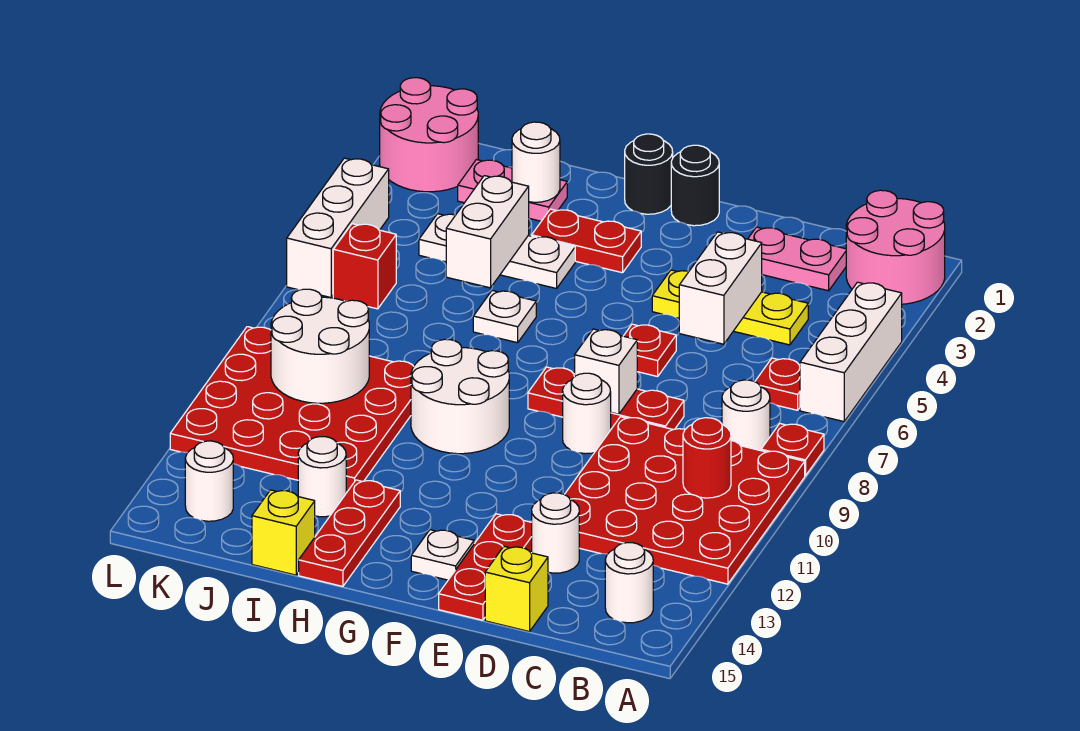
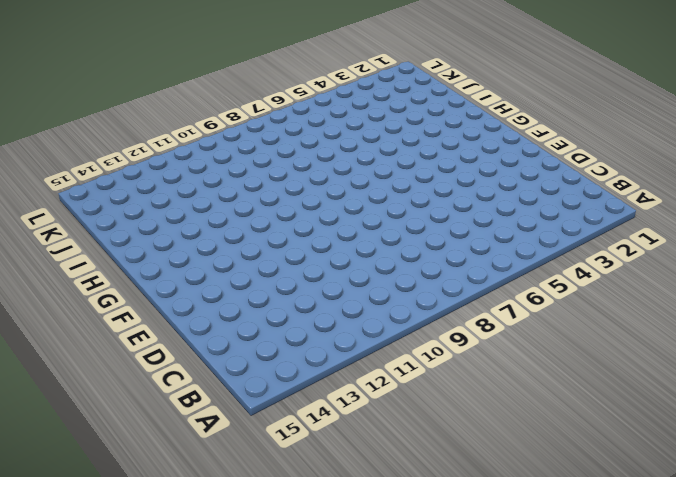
none -> pink round brick A1:B2 level 1
none -> white brick A4:A6 level 1
none -> red plate A8 level 1
none -> red plate A9:D12 level 1

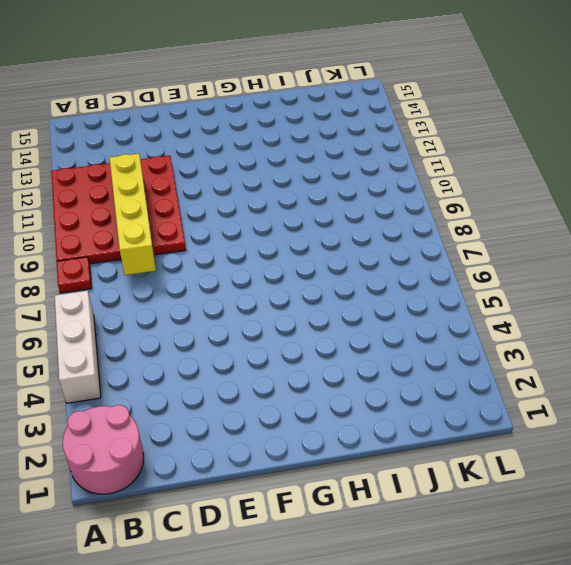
yellow brick C8:C11 level 2 -> none
none -> red plate B6 level 1
none -> white round brick B8 level 1
none -> white round brick B14 level 1
none -> pink plate C2:D2 level 1

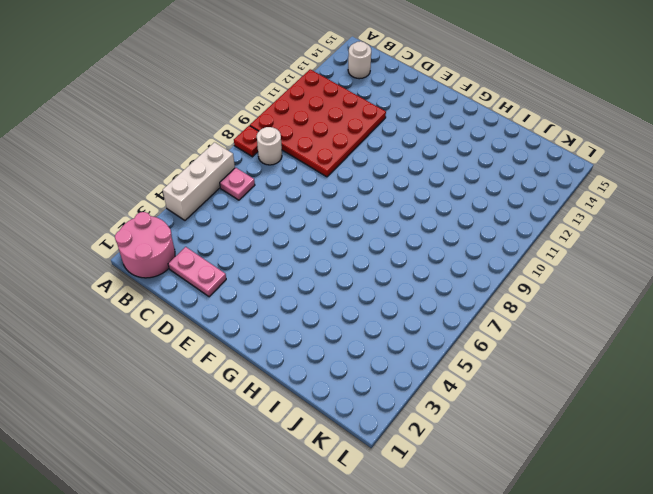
pink plate B6 level 1 -> red plate B6 level 1
none -> yellow plate C4:E4 level 1
none -> red plate D8:F8 level 1
none -> white round brick D13 level 1
none -> yellow brick D15 level 1

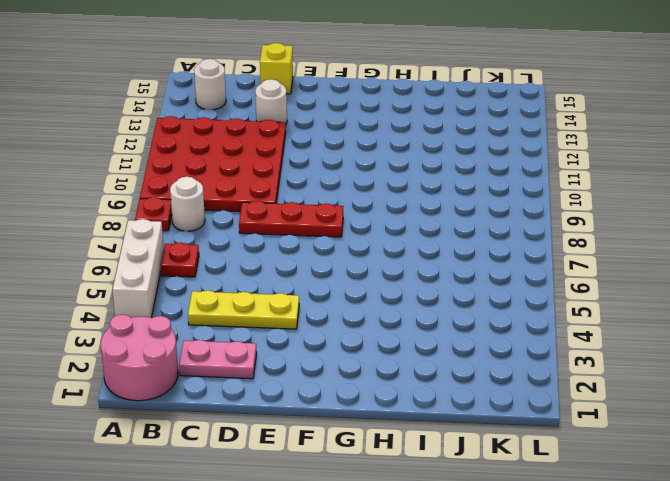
none -> red plate E6 level 1
none -> white round brick E9 level 1
none -> red plate E13:E15 level 1
none -> black round brick F1 level 1

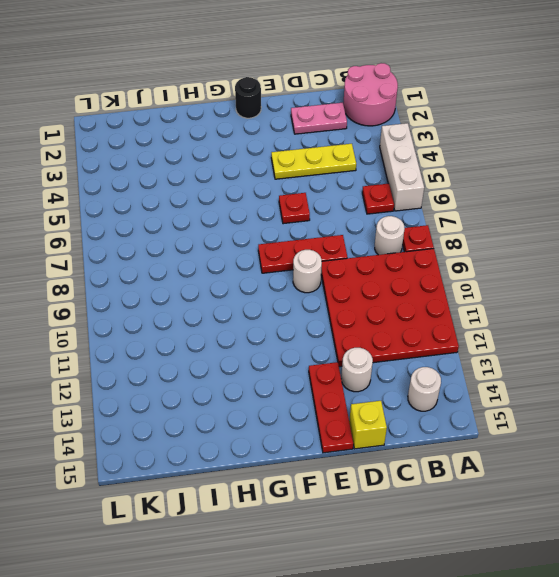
none -> white plate F14 level 1
none -> black round brick G1 level 1
none -> red plate G3:H3 level 1
none -> white round brick G9:H10 level 1

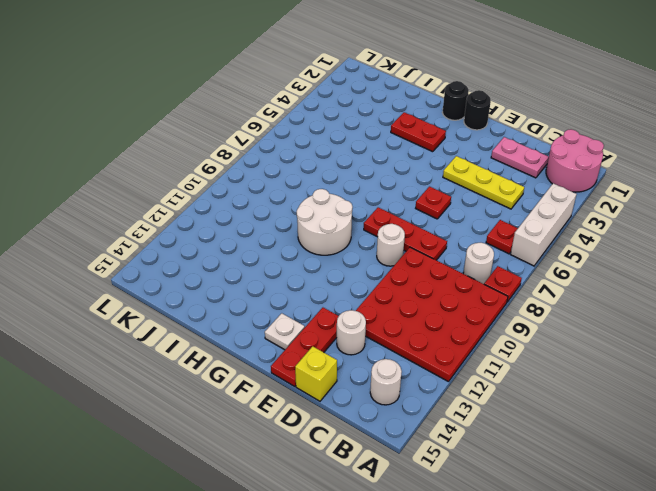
none -> white plate H4:J4 level 1
none -> white plate H6 level 1
none -> red plate H13:H15 level 1
none -> pink plate I2:J2 level 1

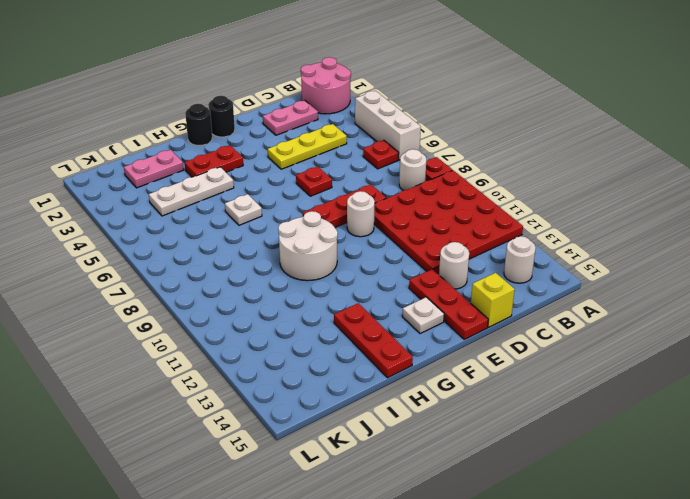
none -> red plate I9:L12 level 1
none -> white round brick I13 level 1
none -> yellow brick I15 level 1
none -> pink round brick K1:L2 level 1

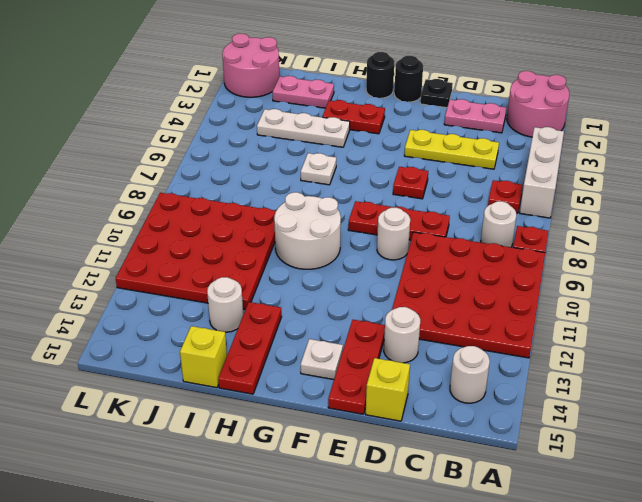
black plate E1 level 1 -> none
none -> red brick K6 level 1
none -> white round brick K14 level 1
none -> white brick L4:L6 level 1
none -> red round brick B10 level 2

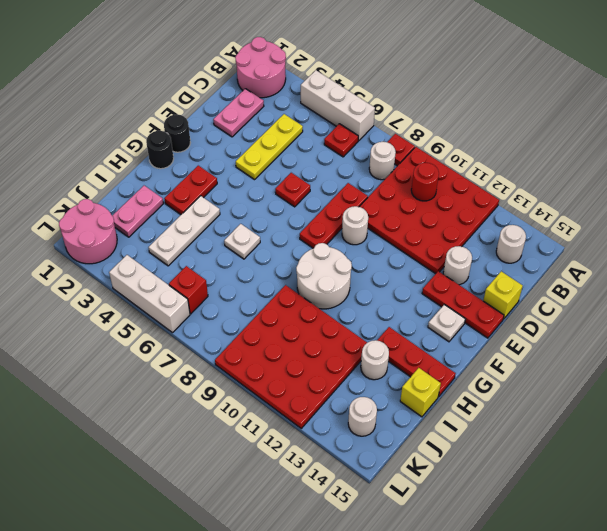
none -> white brick D4:D5 level 2
none -> white brick E8 level 2
none -> white round brick I2 level 2
none -> white brick I4:I5 level 2

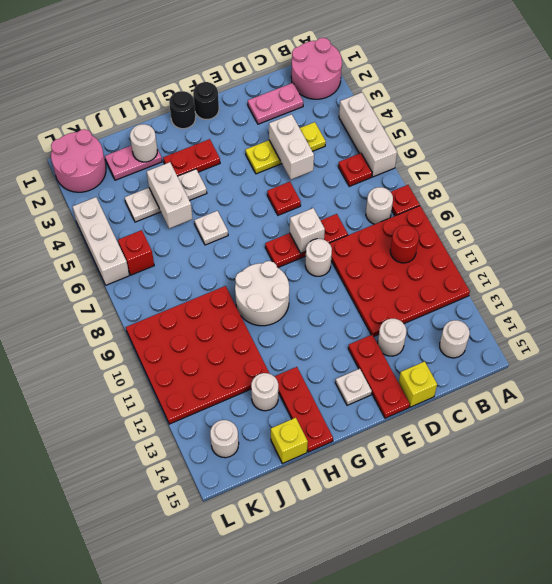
none -> white round brick J9:K10 level 2

